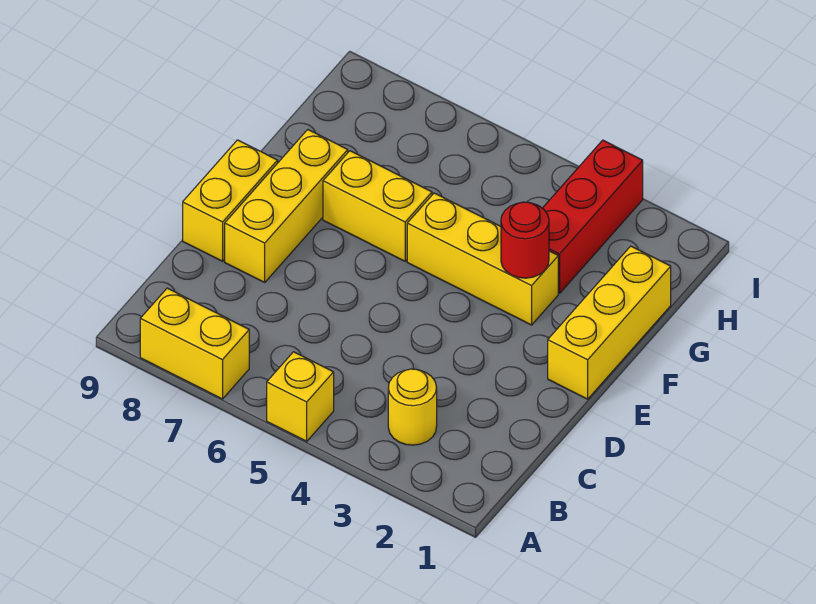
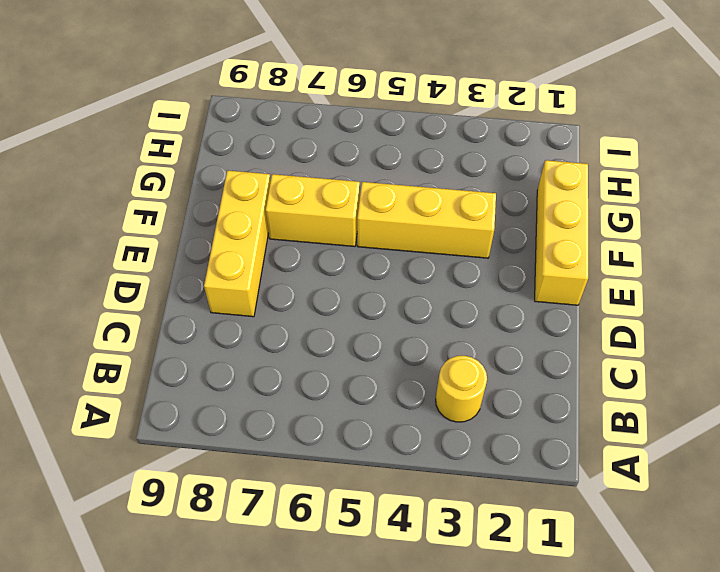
none -> yellow brick A5 level 1
none -> yellow brick A7:A8 level 1

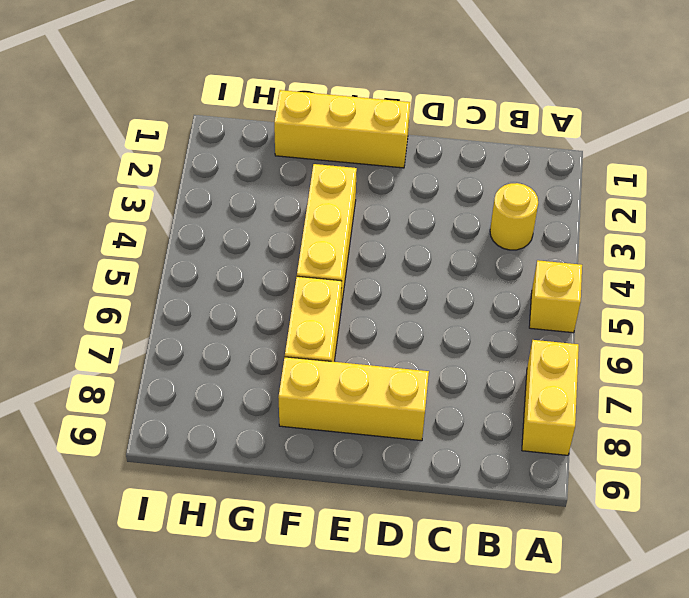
none -> yellow brick D9:E9 level 1
none -> red brick G3:I3 level 1

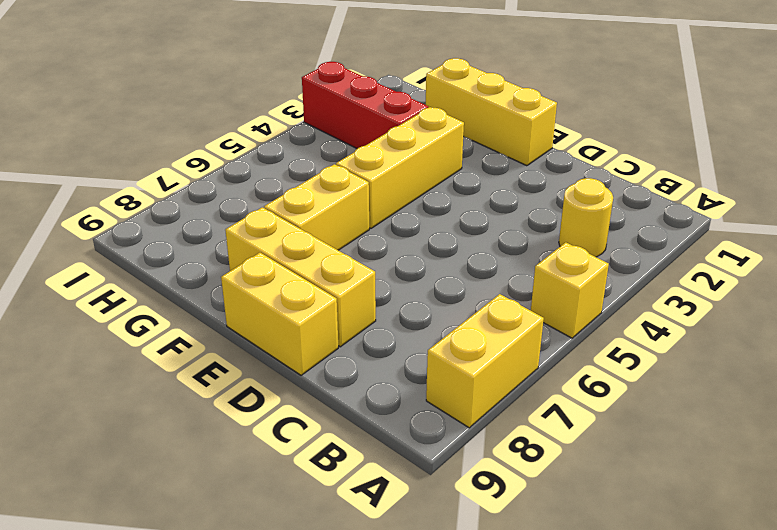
none -> red round brick F3 level 2

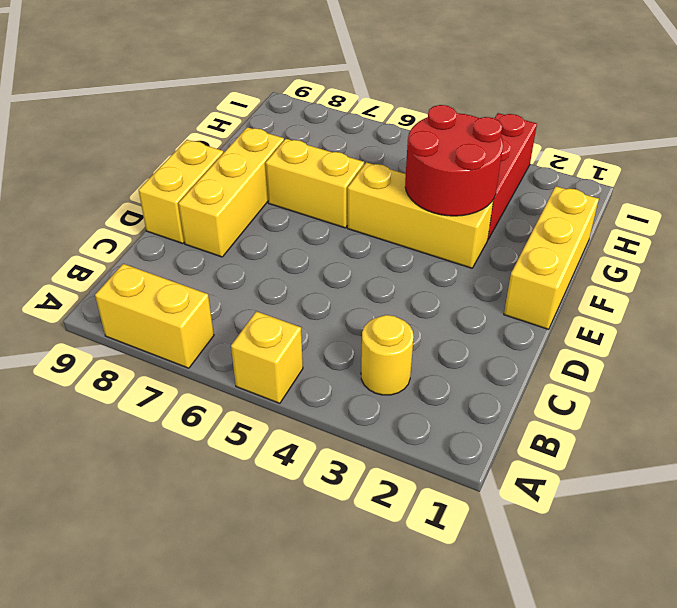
red round brick F3:G4 level 2 -> red round brick F3 level 2

